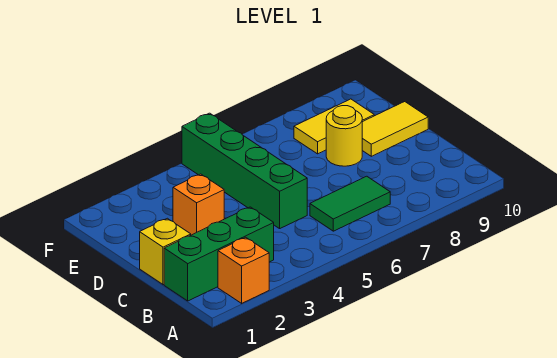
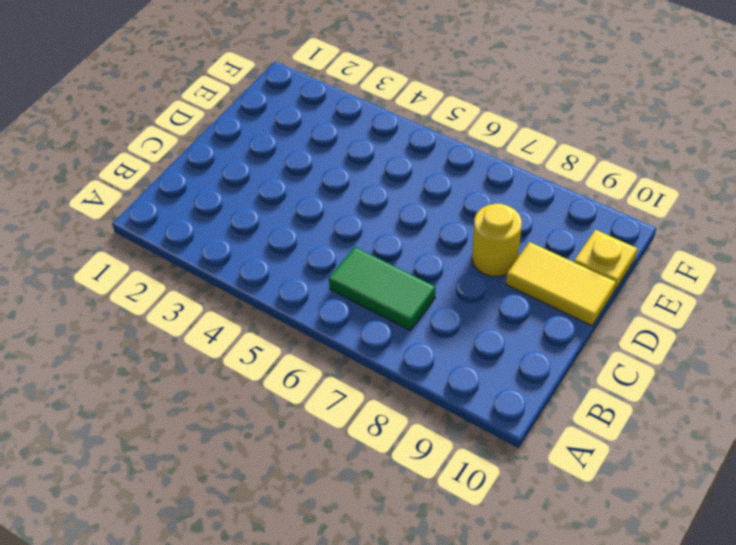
yellow plate E10 level 1 -> none
none -> orange brick A2 level 1
none -> green brick B1:B3 level 1

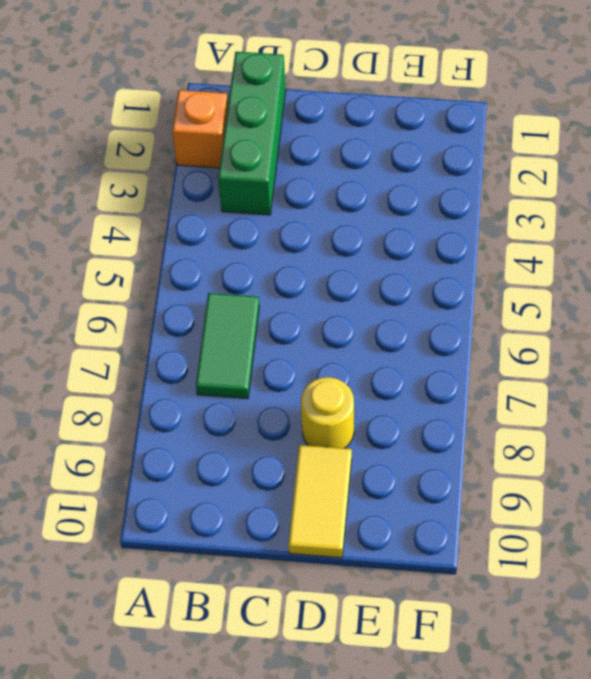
none -> yellow brick C1 level 1
none -> green brick C5:F5 level 1

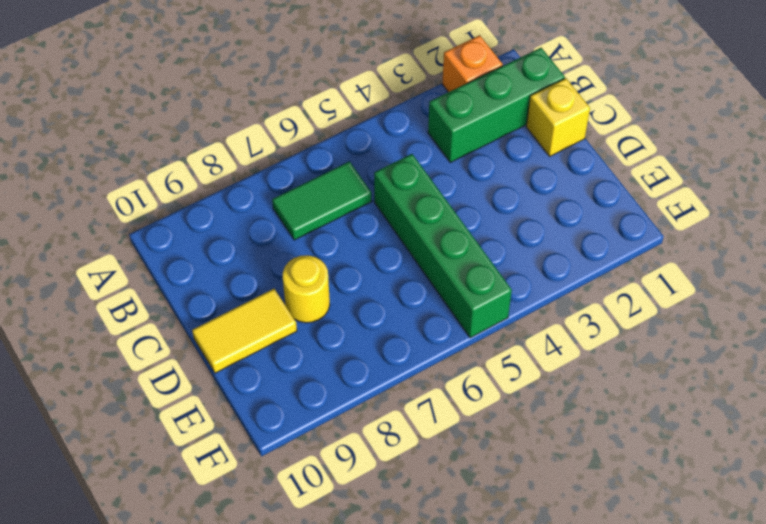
none -> orange brick D3 level 1
none -> yellow tile E8:E9 level 1

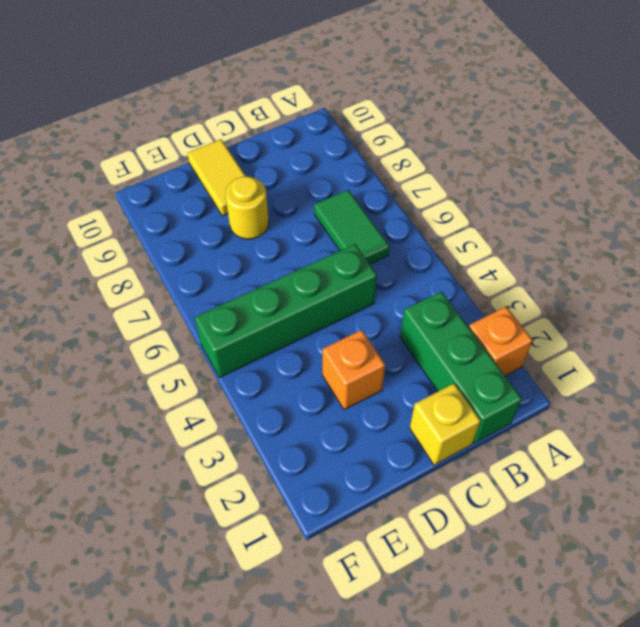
none -> yellow tile E8:E9 level 1

